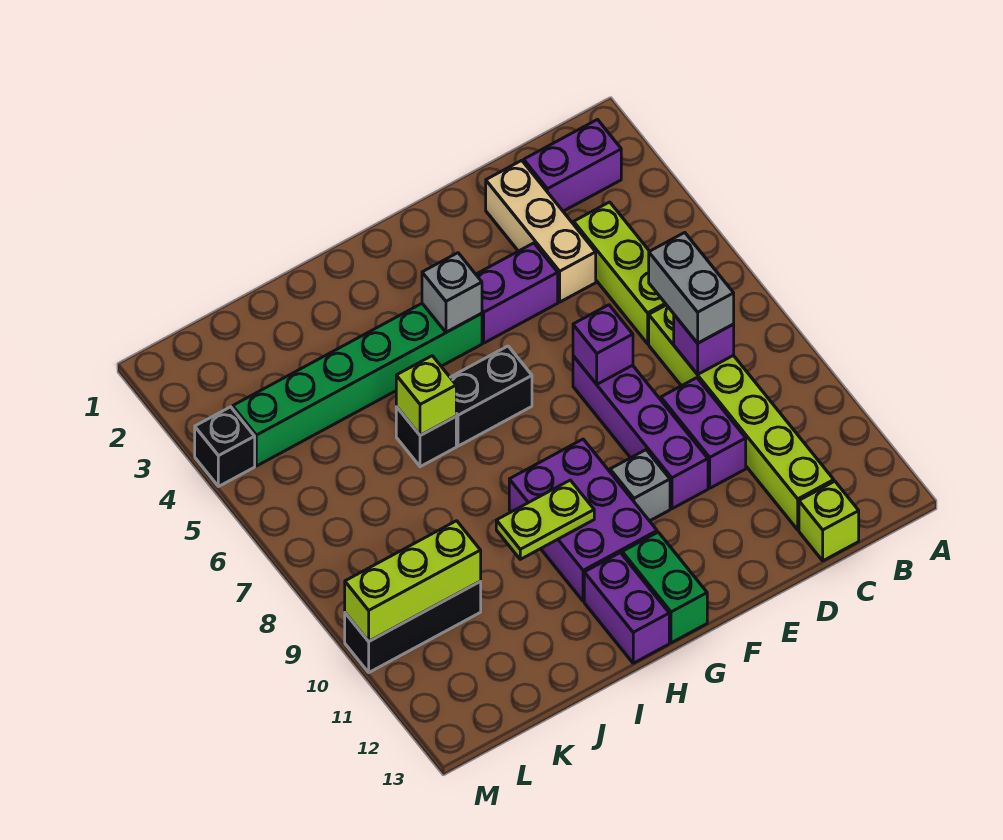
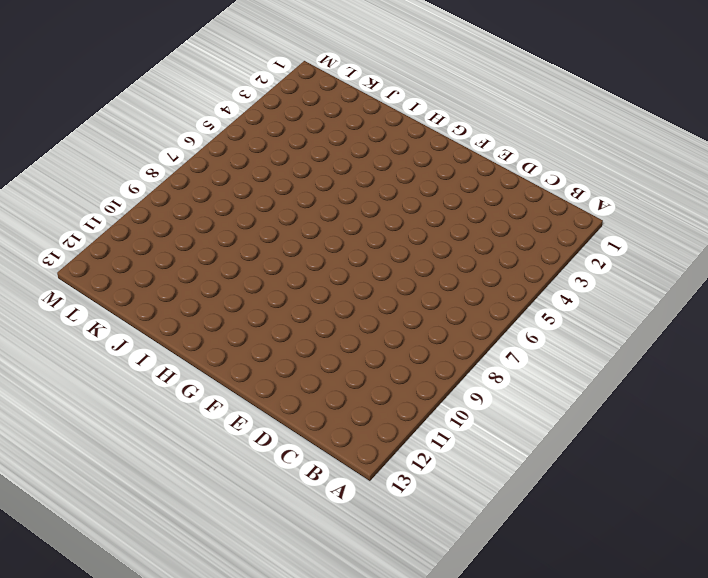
none -> purple brick B2:C2 level 1
none -> lime brick C4:C6 level 1
none -> lime brick C7:C12 level 1

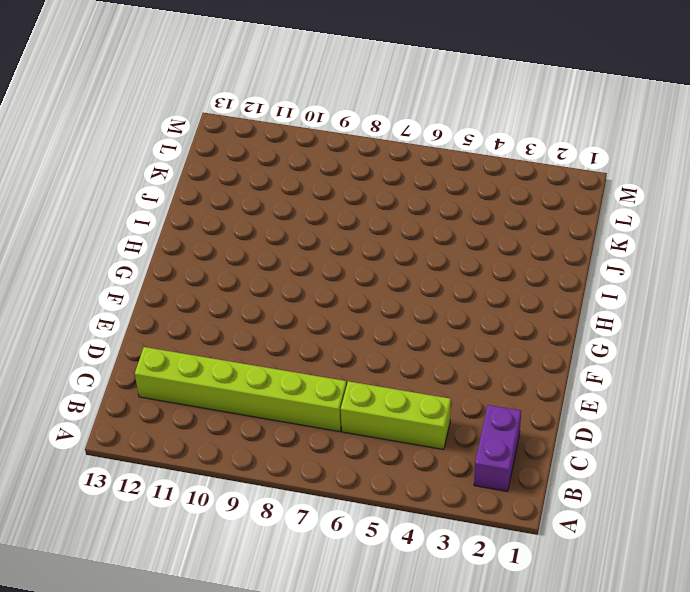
none -> lime brick C13 level 1
none -> tan brick D2:D4 level 1
none -> purple brick D9:D10 level 1

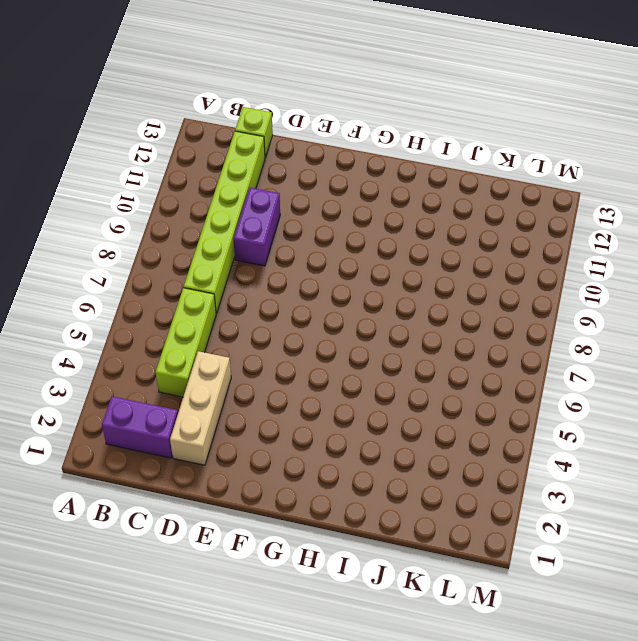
none -> purple brick E4:F4 level 1
none -> purple brick E7:E10 level 1
none -> grey brick F10 level 1

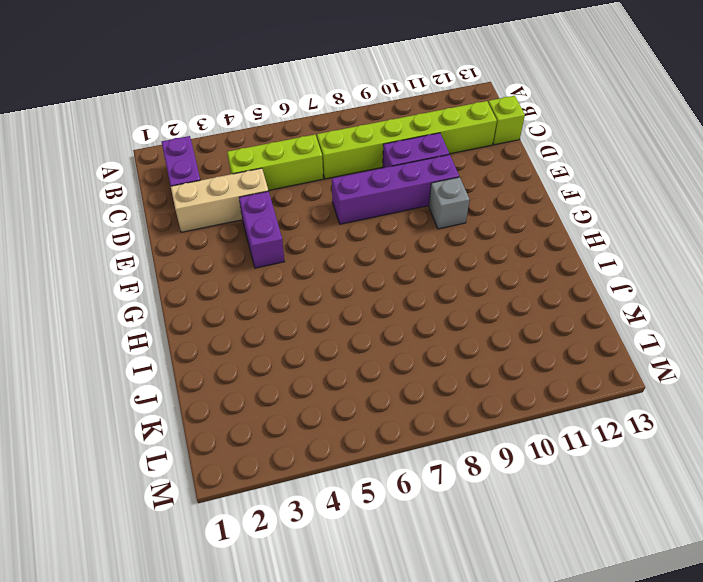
none -> green brick G4:L4 level 1
none -> black brick G6:H6 level 1
none -> purple brick G9:H11 level 1

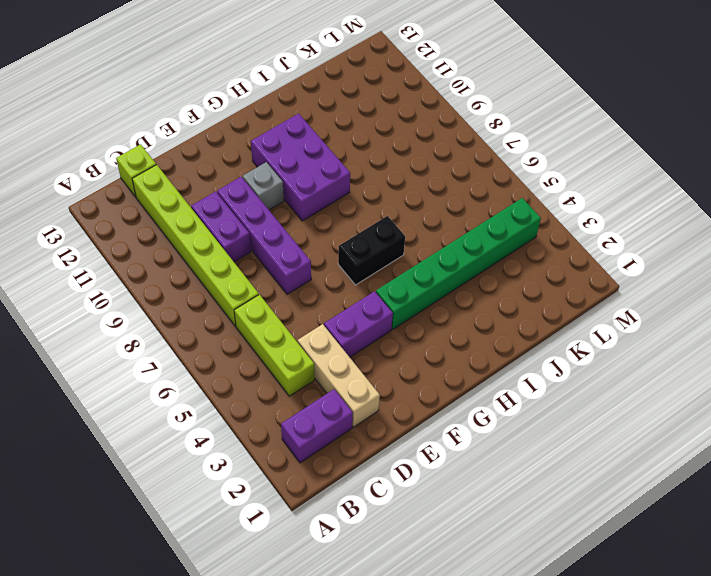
none -> green brick G12:G13 level 1
none -> purple brick H12:H13 level 1
none -> black brick I6 level 1

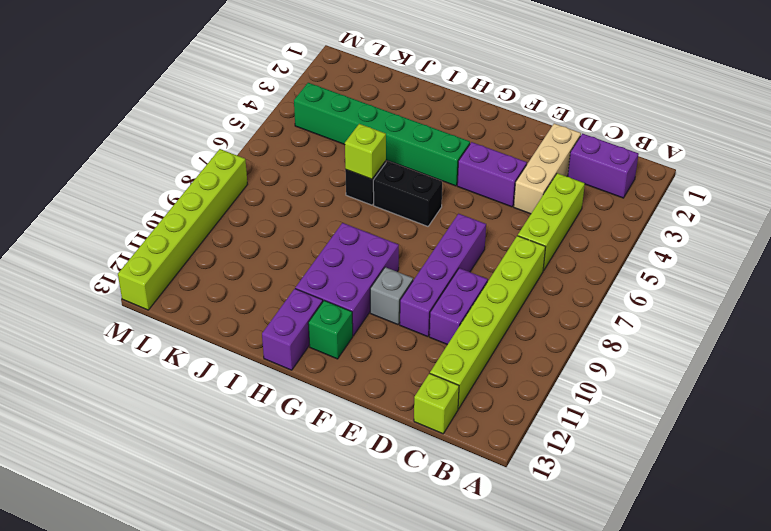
green brick G12 level 1 -> green brick G12:G13 level 1
lime brick M8:M13 level 1 -> black brick K10:M10 level 1
none -> black brick M4 level 1
none -> purple brick C8 level 2
none -> purple brick E7 level 2

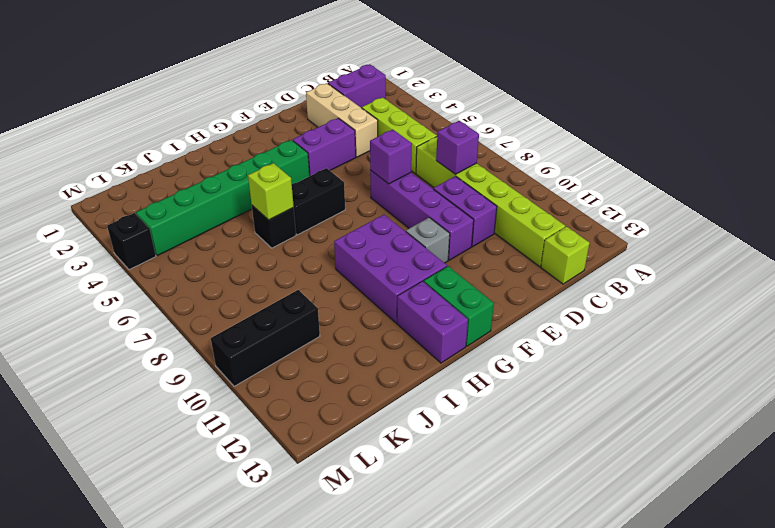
none -> grey brick G4 level 2
none -> lime plate H10:I10 level 2
none -> lime brick K10:M10 level 2

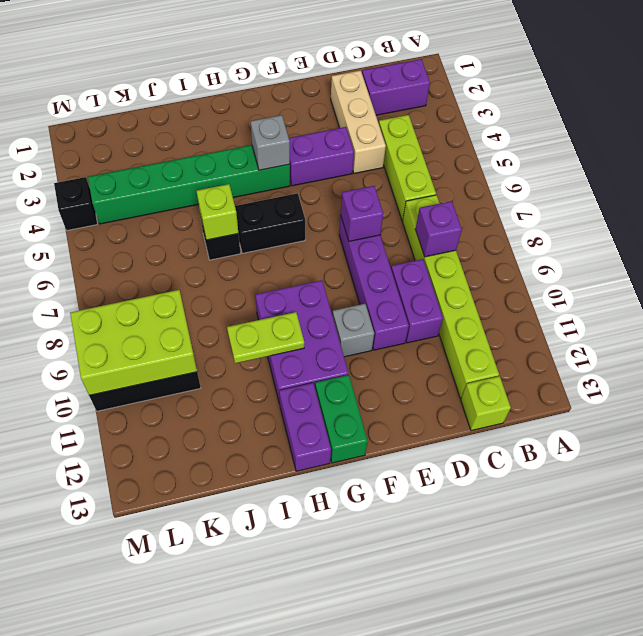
lime brick K9:M10 level 2 -> lime brick K10:M10 level 2
none -> grey brick C7:C8 level 3

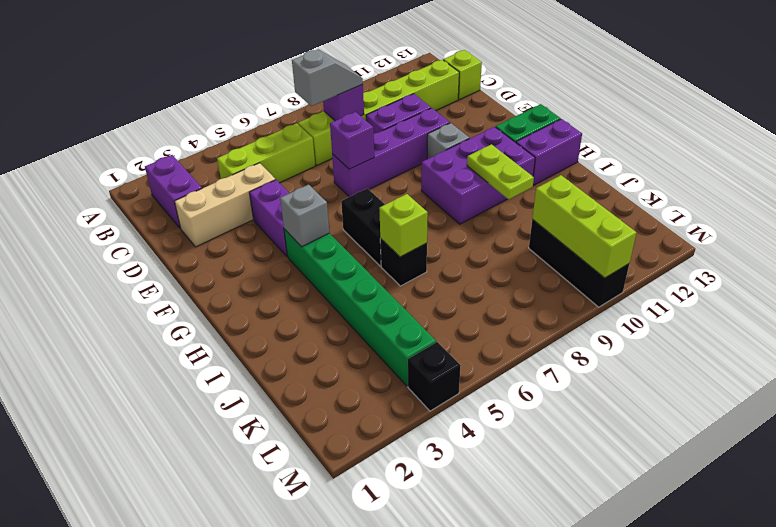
grey slope C7:C8 level 3 top 7 -> grey brick C7:C8 level 3

